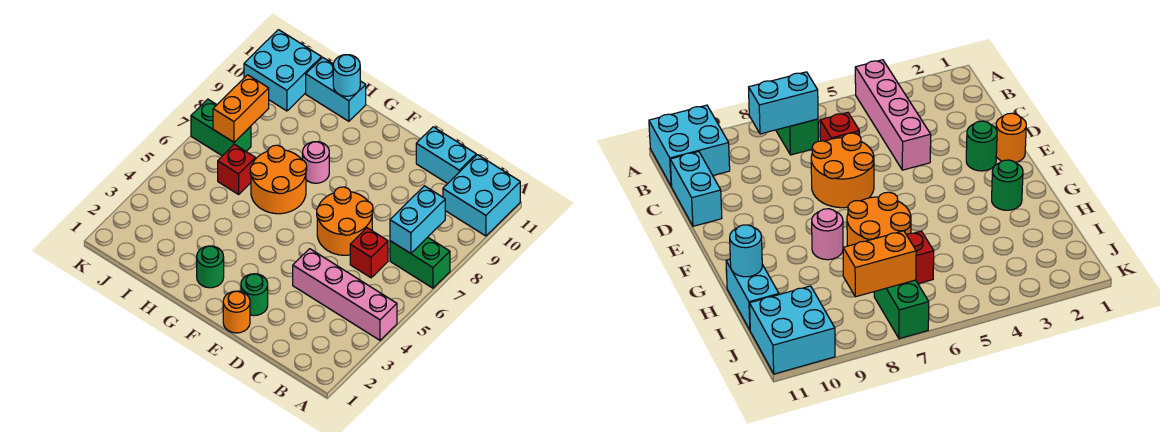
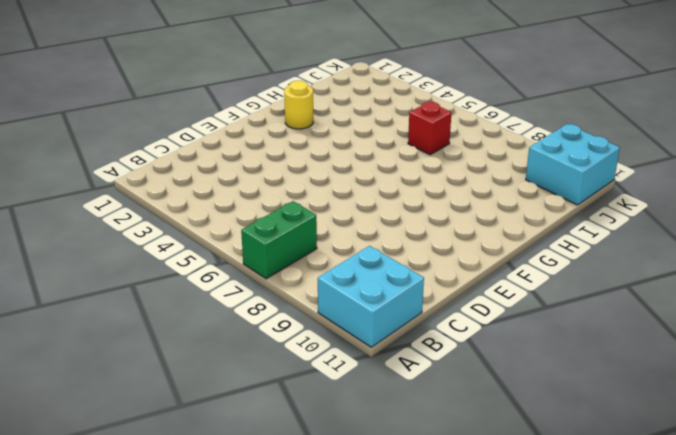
yellow round brick G2 level 1 -> green round brick G2 level 1
none -> pink brick A4:D4 level 1
none -> red brick C6 level 1
none -> cyan brick C11:D11 level 1

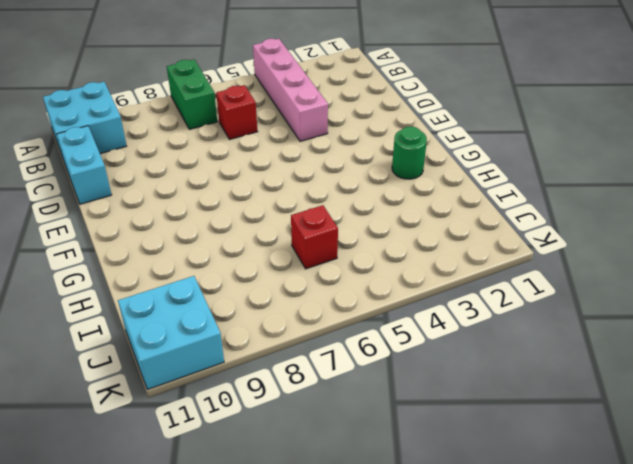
none -> orange round brick D6:E7 level 1
none -> orange round brick E1 level 1
none -> green round brick E2 level 1

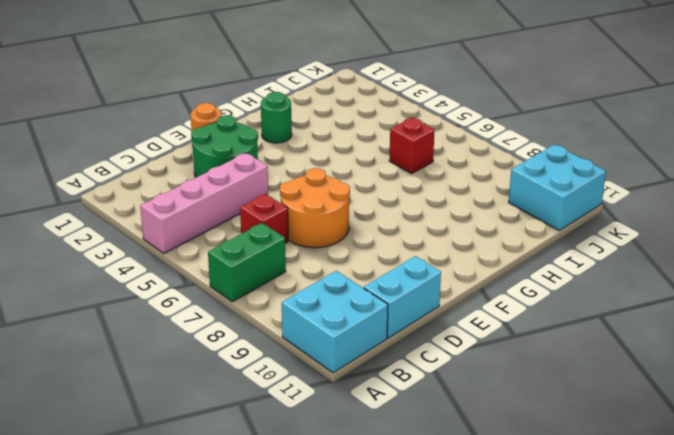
green round brick D2:E3 level 1 -> green round brick E2 level 1
none -> orange round brick G6:H7 level 1
none -> pink round brick G8 level 1
none -> cyan brick H11:I11 level 1

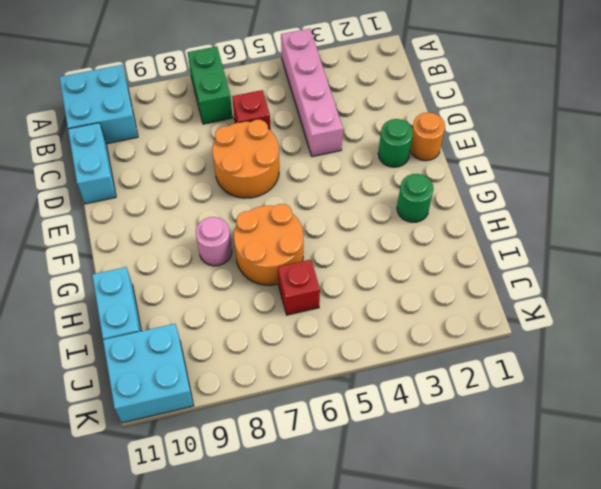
none -> green brick J7:K7 level 1
none -> cyan brick B7:B8 level 2
none -> cyan round brick H11 level 2

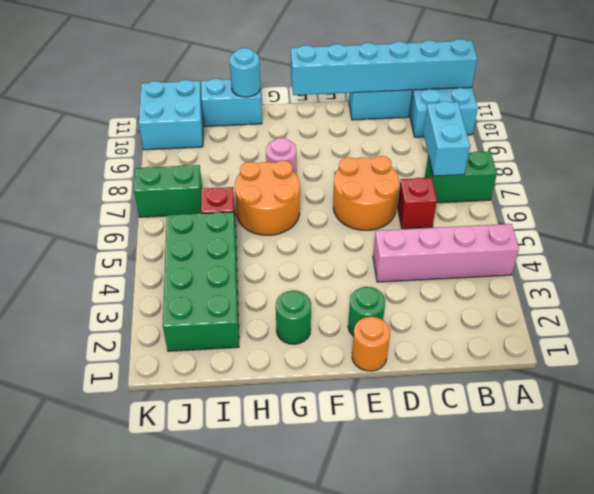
cyan brick A11:F11 level 2 -> none
green brick I2:J5 level 1 -> none
none -> orange brick J7:J8 level 2

